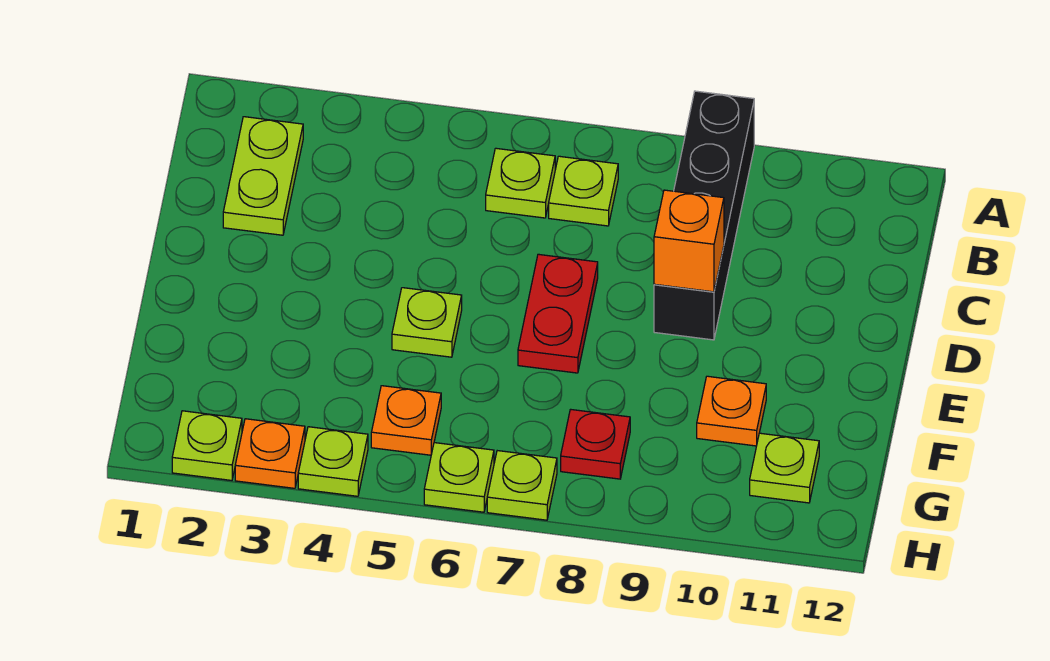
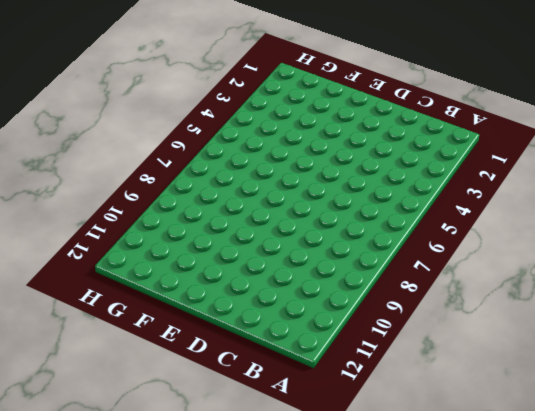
none -> black brick A9:D9 level 1
none -> lime plate B2:C2 level 1
none -> lime plate B6 level 1

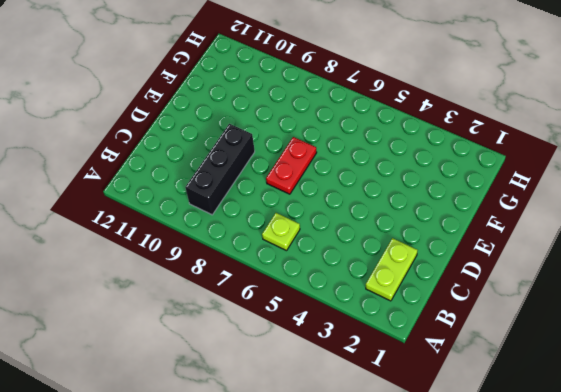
black brick B9:D9 level 1 -> black brick A9:D9 level 1
none -> lime plate B7 level 1
none -> lime plate E5 level 1
none -> orange plate F10 level 1

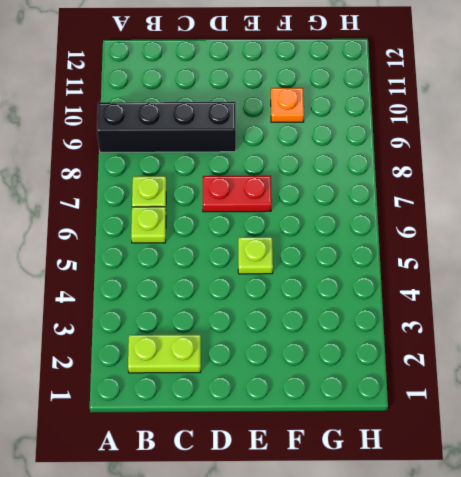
none -> orange plate G5 level 1
none -> red plate G8 level 1
none -> lime plate G11 level 1

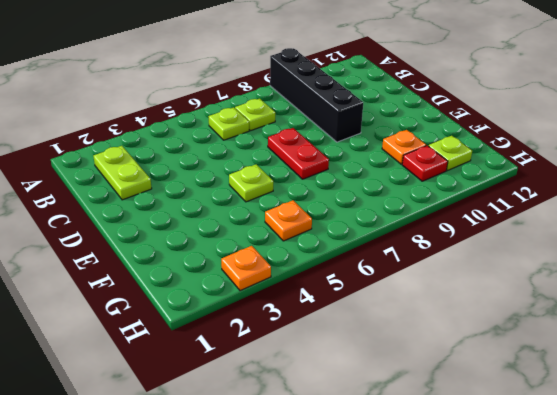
red plate G10 level 1 -> red plate G8 level 1
none -> lime plate H2 level 1
none -> lime plate H4 level 1
none -> lime plate H6 level 1

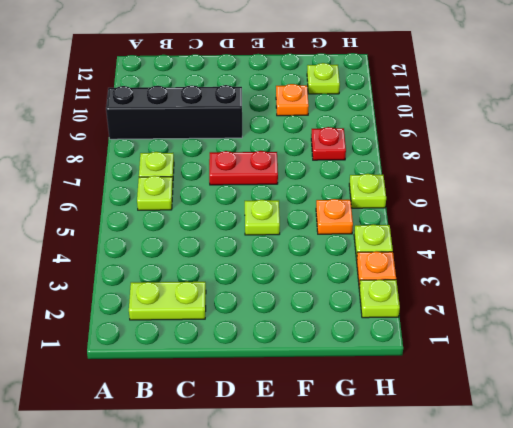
none -> lime plate H7 level 1
none -> orange brick D9 level 2

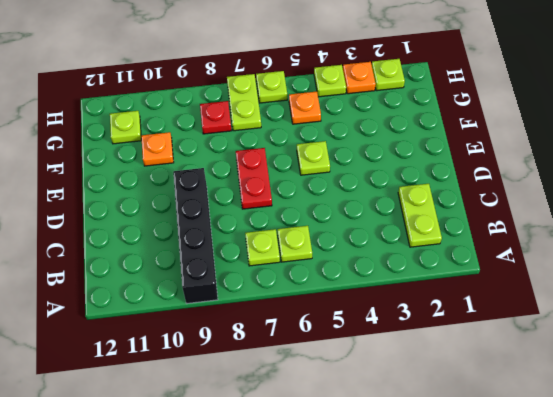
lime plate G7:H7 level 1 -> lime plate H7 level 1
none -> orange brick D9 level 2

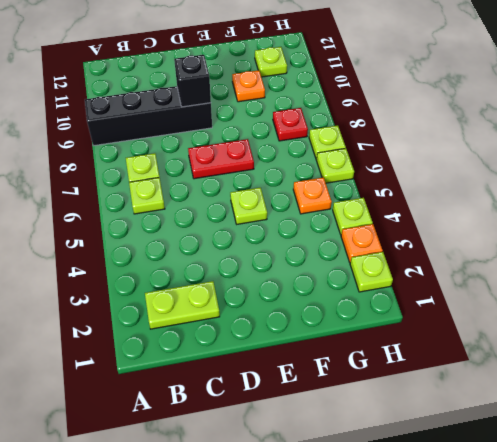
black brick D9 level 2 -> orange brick D9 level 2

